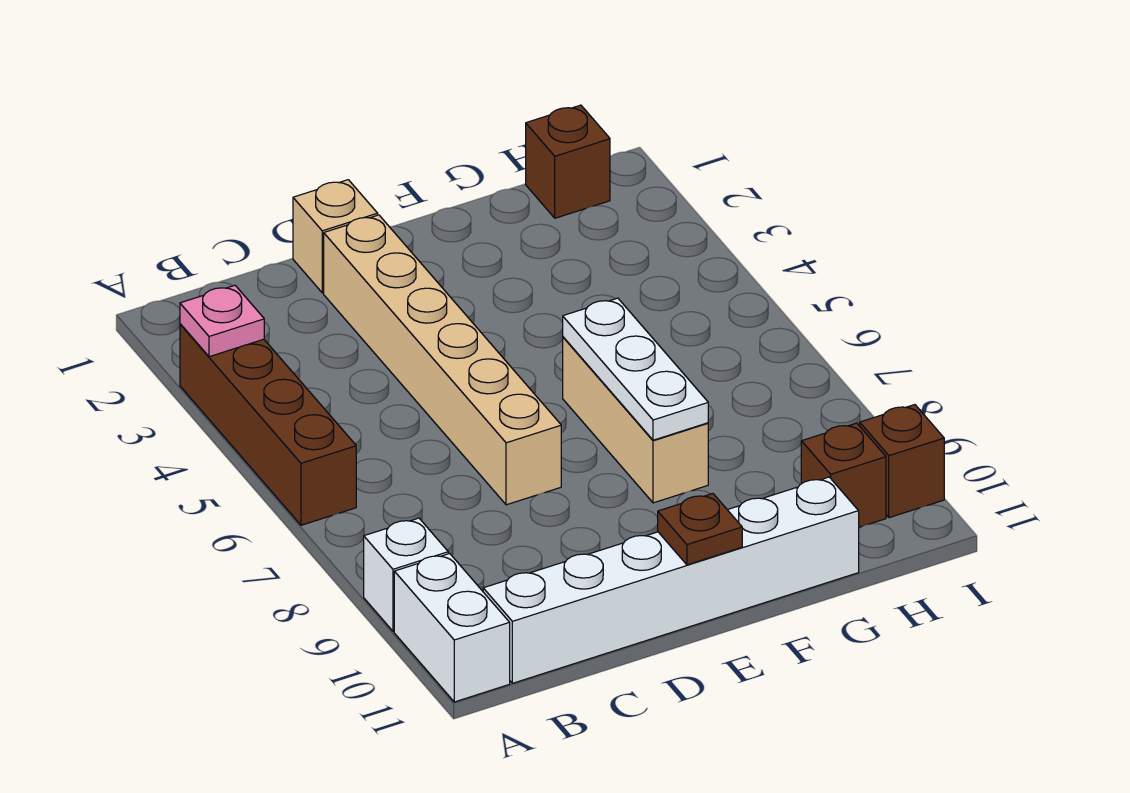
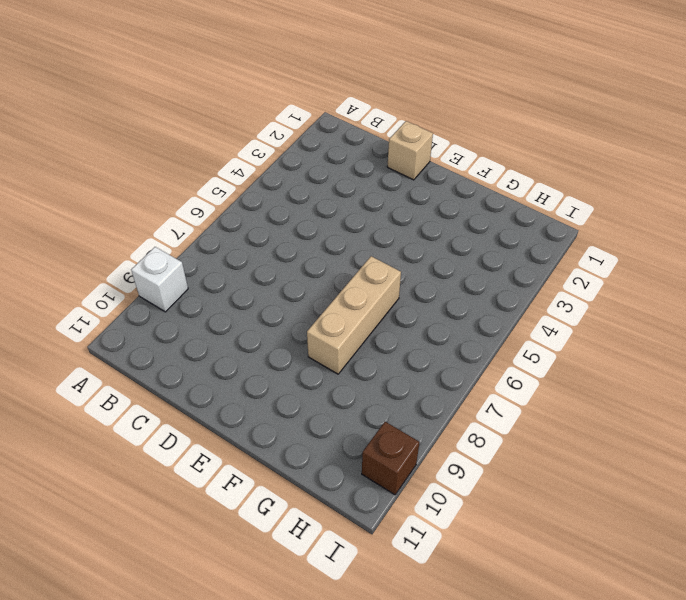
none -> brown brick A3:A6 level 1
none -> white brick A10:A11 level 1
none -> white brick B11:G11 level 1

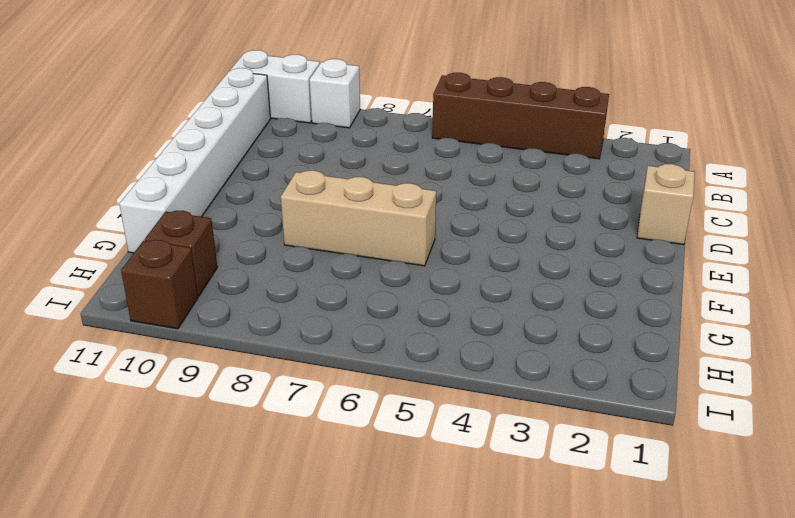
none -> tan brick D2:D7 level 1
none -> brown brick H1 level 1
none -> pink plate A3 level 2

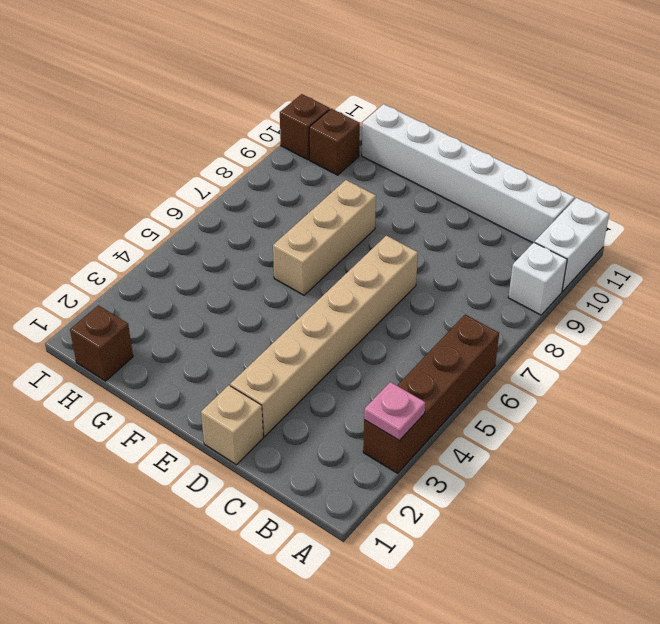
none -> brown plate E11 level 2
none -> white plate F6:F8 level 2

